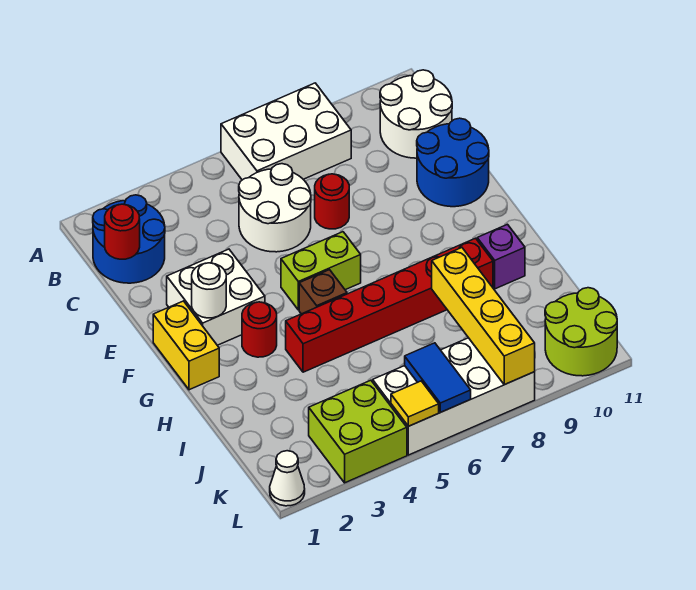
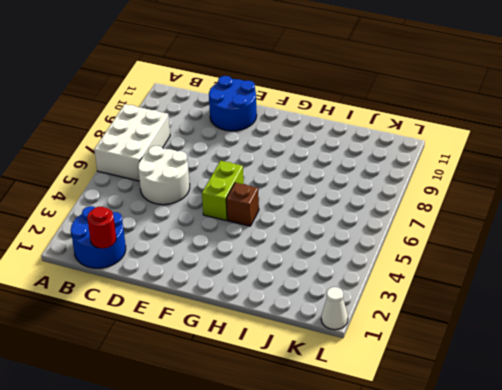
none -> white round brick B10:C11 level 1
none -> red round brick D7 level 1
none -> white brick E2:F3 level 1

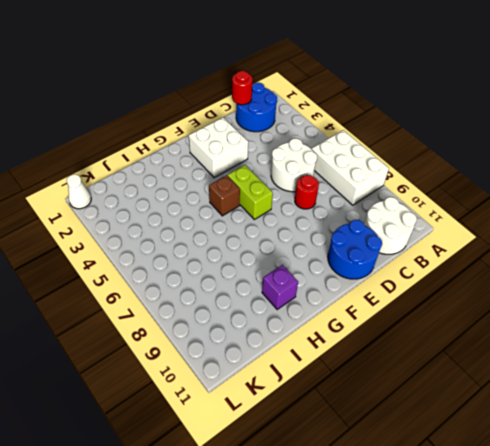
none -> yellow brick F1:G1 level 1
none -> red round brick G3 level 1
none -> red brick H4:H9 level 1

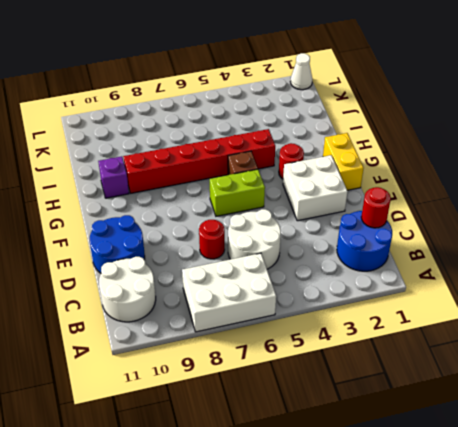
none -> lime brick K3:L4 level 1
none -> white brick K5:L8 level 1
none -> lime round brick K10:L11 level 1

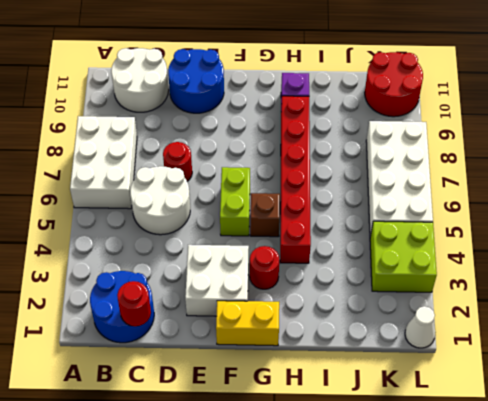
red round brick K10:L11 level 1 -> lime round brick K10:L11 level 1
none -> white round brick F2 level 2
none -> yellow brick I8:L8 level 2
none -> blue tile K6:L6 level 2

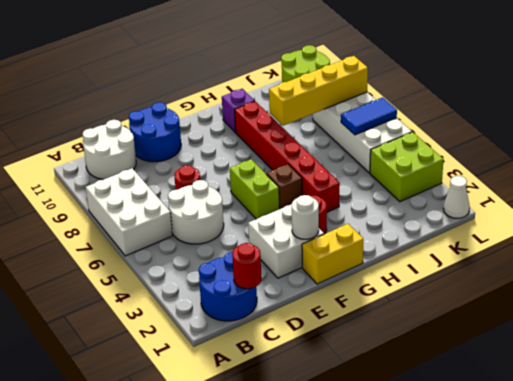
none -> yellow tile L5 level 2

